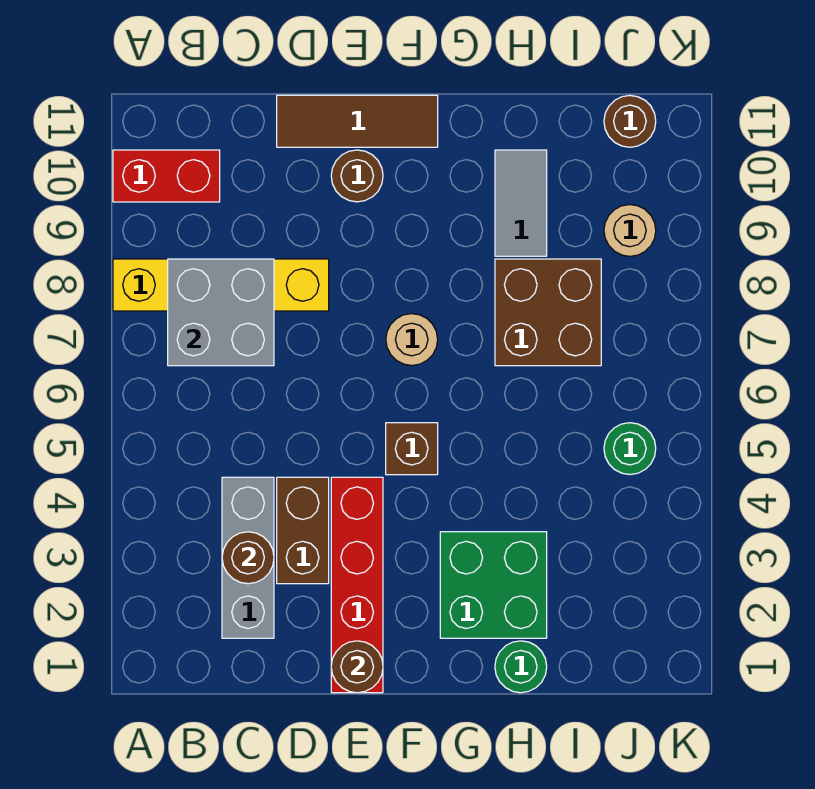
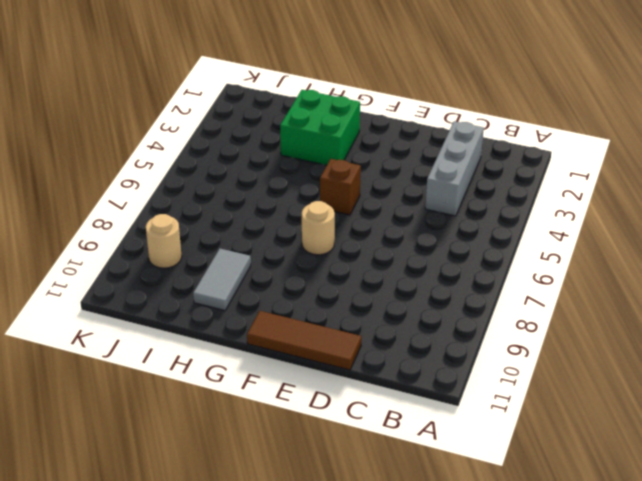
none -> yellow brick A8:D8 level 1
none -> red brick A10:B10 level 1
none -> brown brick D3:D4 level 1

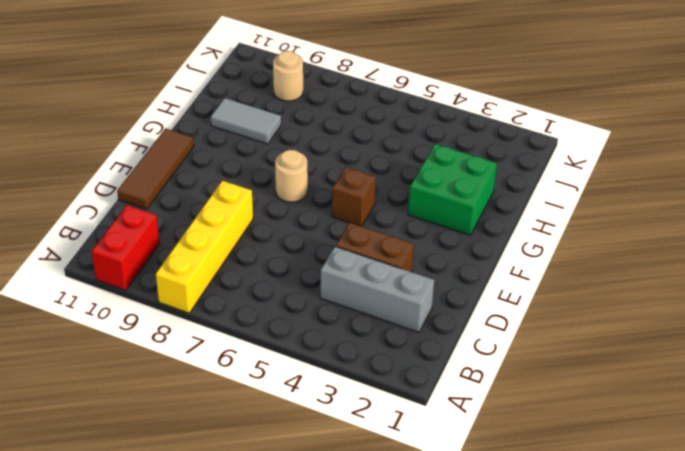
none -> red brick E1:E4 level 1
none -> brown round brick E10 level 1
none -> green round brick H1 level 1

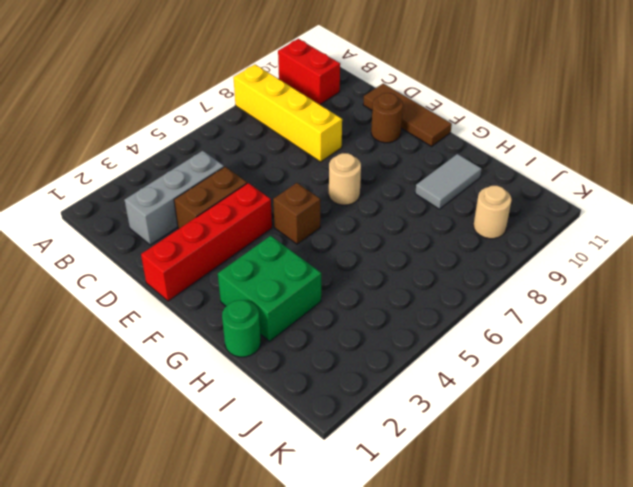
none -> brown brick H7:I8 level 1
none -> green round brick J5 level 1
none -> brown round brick J11 level 1

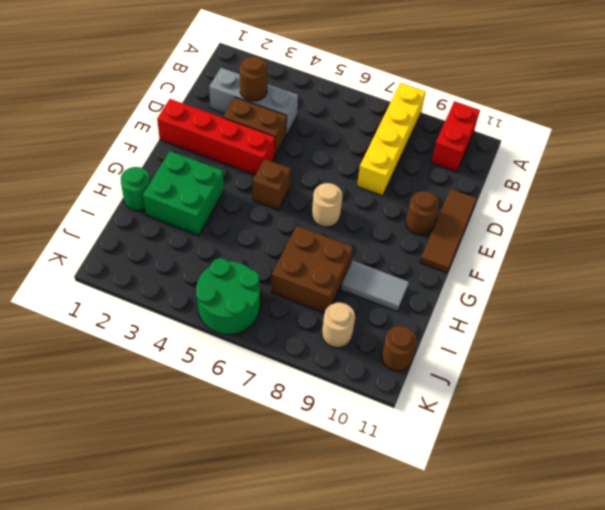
green round brick J5:K6 level 1 -> green round brick J5 level 1
none -> grey brick B7:C8 level 2
none -> brown round brick E1 level 2

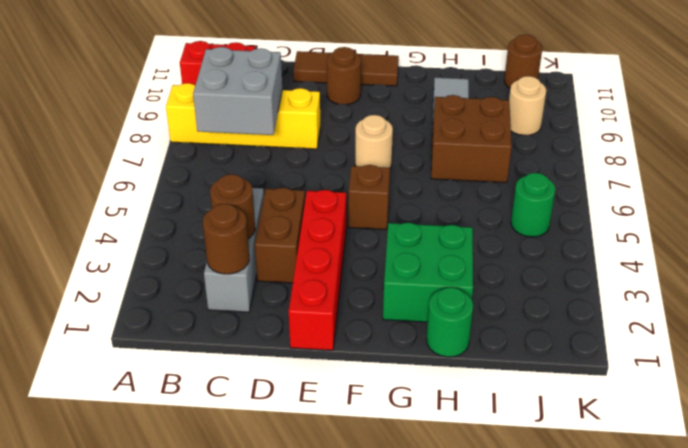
brown round brick C2 level 2 -> brown round brick E1 level 2

